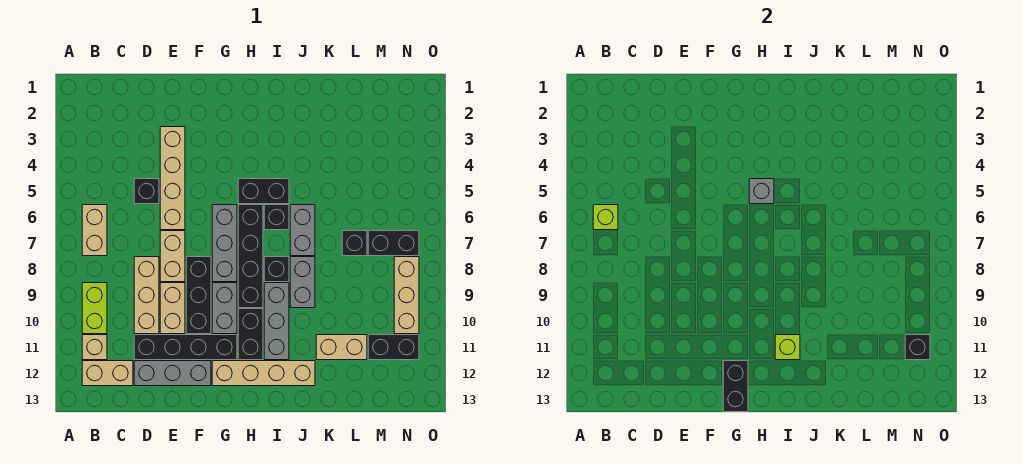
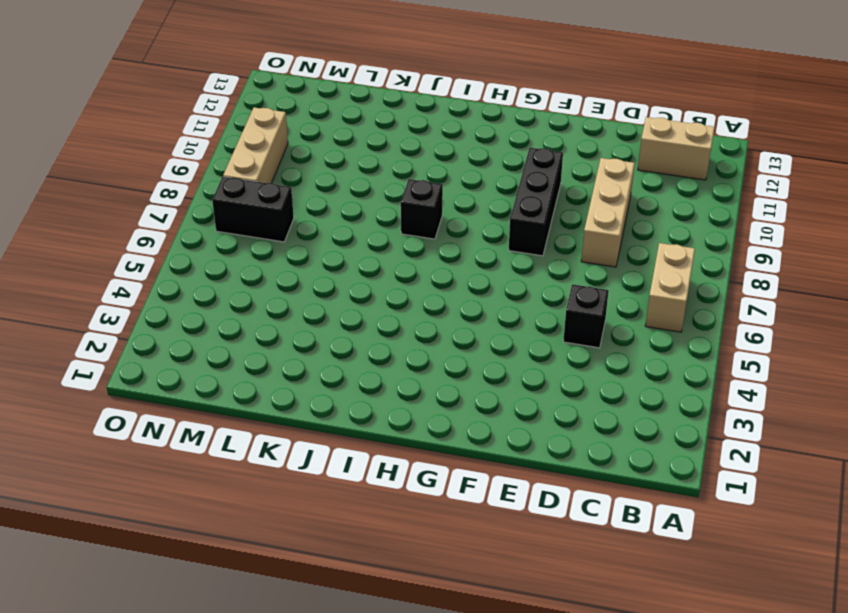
none -> lime brick B9:B10 level 1
none -> tan brick B11 level 1
none -> black brick D11:G11 level 1
none -> grey brick D12:F12 level 1

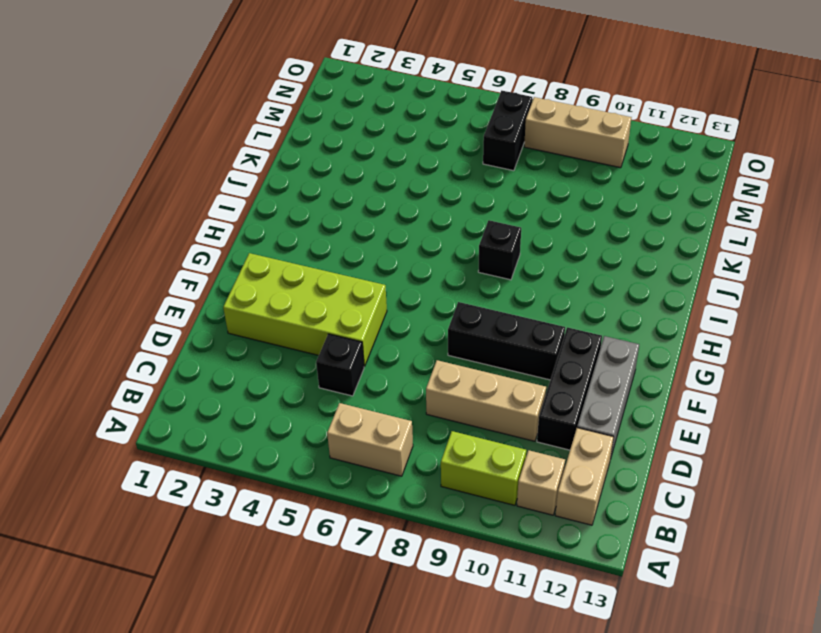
black brick D11:F11 level 1 -> black brick D11:G11 level 1
lime brick E2:F5 level 1 -> tan brick E3:E6 level 1
none -> tan brick E7:E8 level 1
none -> tan brick E9:E10 level 1
none -> grey brick G6:G8 level 1
none -> grey brick G9:G10 level 1

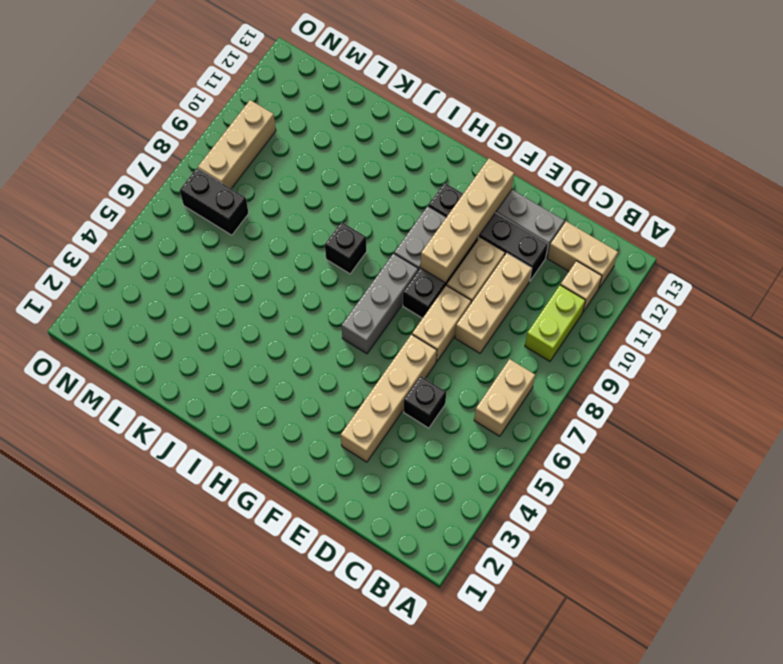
tan brick F9:F12 level 2 -> tan brick G12:J12 level 1
none -> black brick H5:I5 level 1
none -> black brick H6:H9 level 1
none -> black brick H10:H11 level 1
none -> black brick I6 level 1

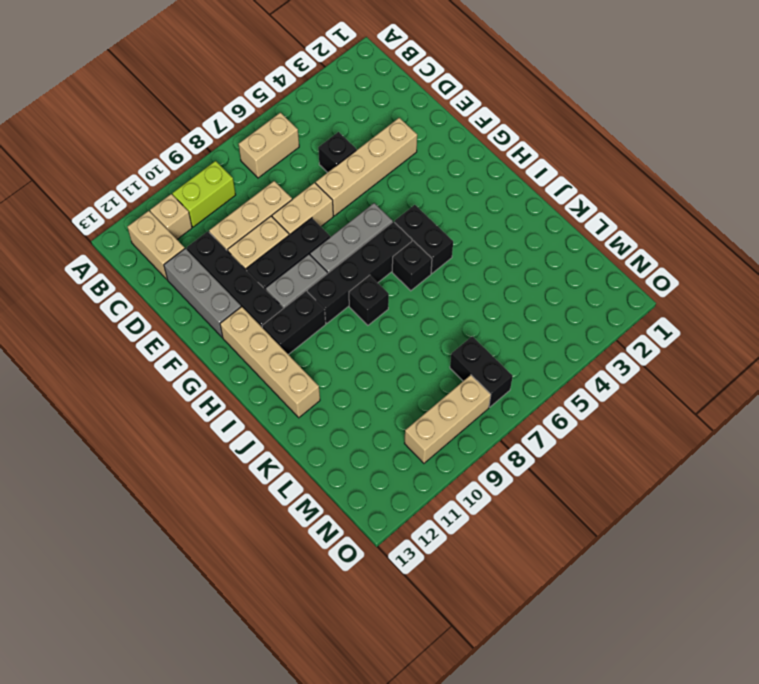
none -> grey brick I9:I11 level 1
none -> grey brick J6:J7 level 1
none -> grey brick J8:J9 level 1
none -> tan brick K11:L11 level 1

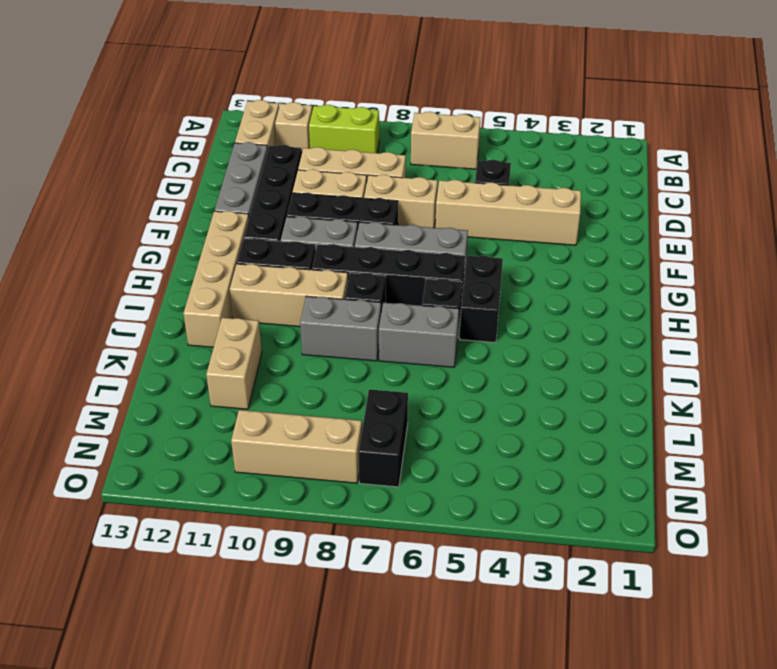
tan brick I9:I11 level 1 -> grey brick I9:I11 level 1
none -> black brick L7 level 1
none -> black brick M11:N11 level 1
none -> lime brick B6 level 2
none -> black brick G12:G13 level 2

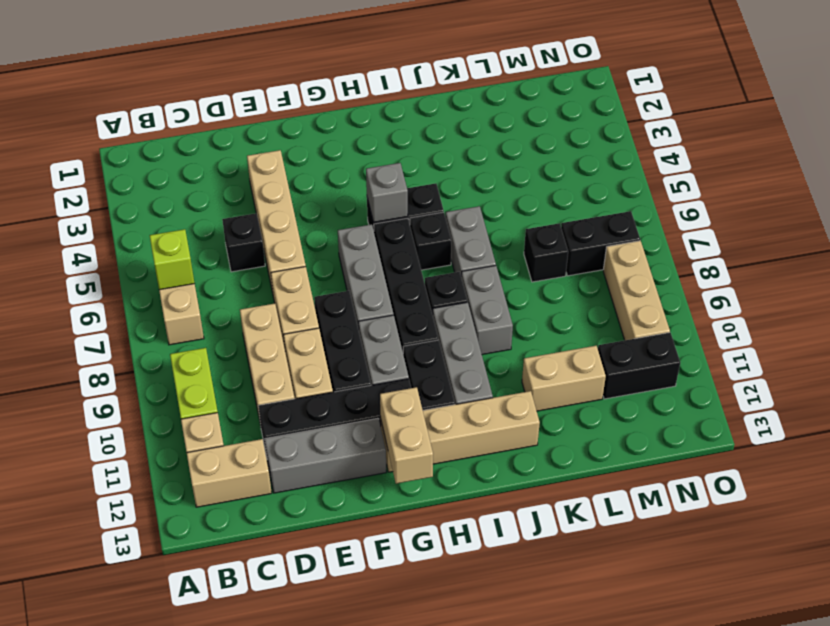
tan brick G12:G13 level 2 -> black brick G12:G13 level 2
none -> lime brick I11 level 2
none -> black brick N11 level 2

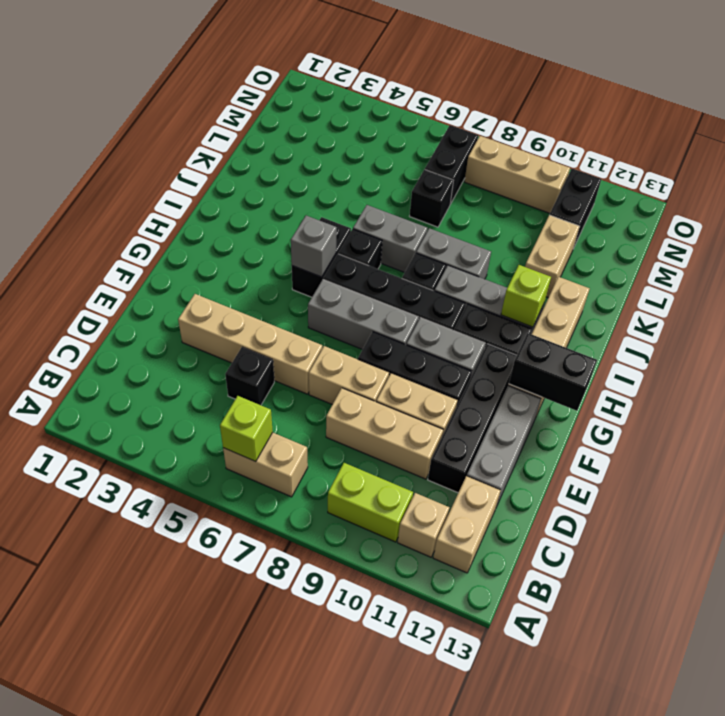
none -> black brick N11 level 2

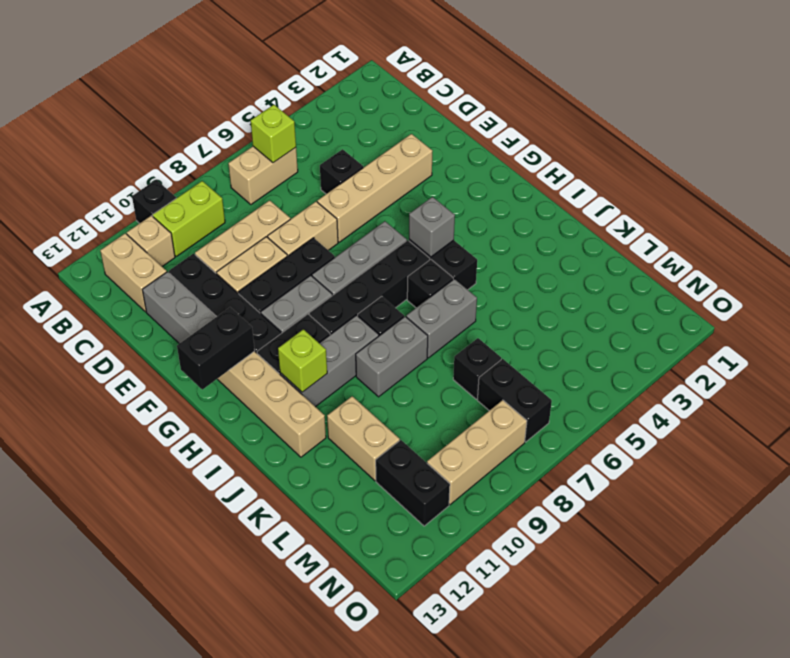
black brick A10 level 1 -> black brick N11 level 2

